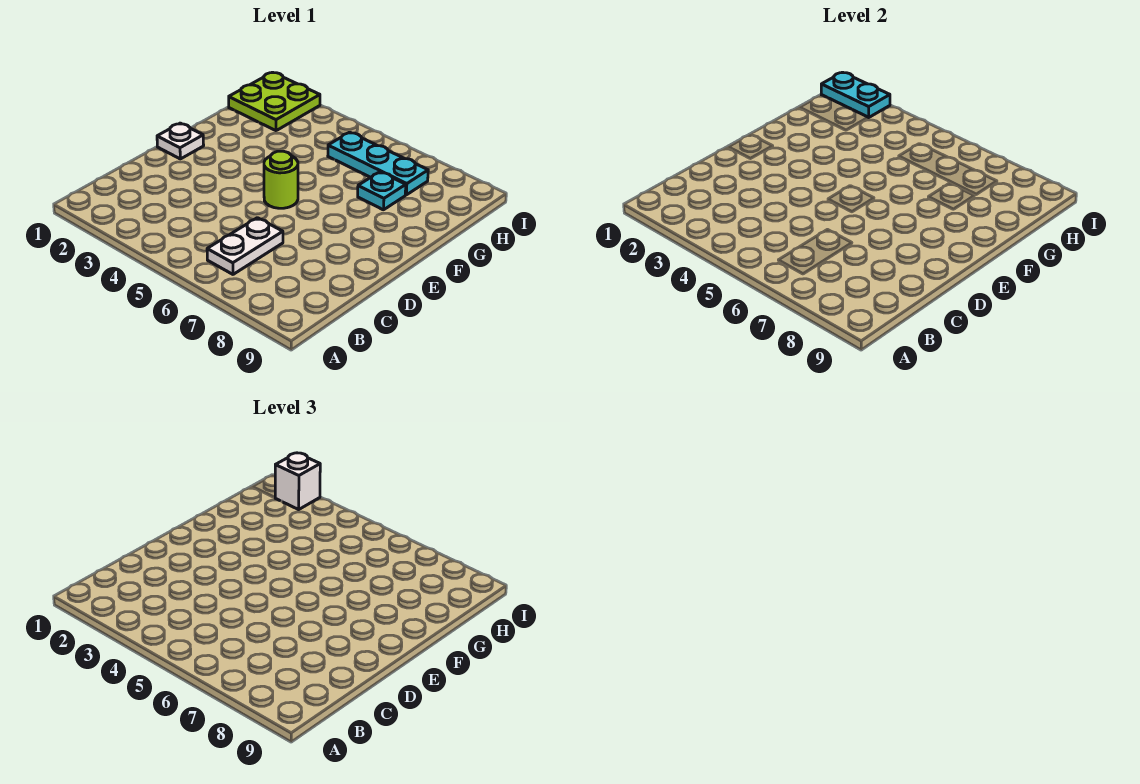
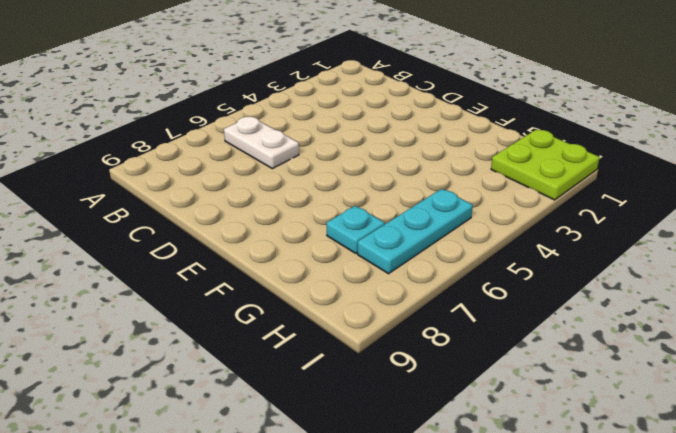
none -> white plate E1 level 1
none -> lime round brick E5 level 1

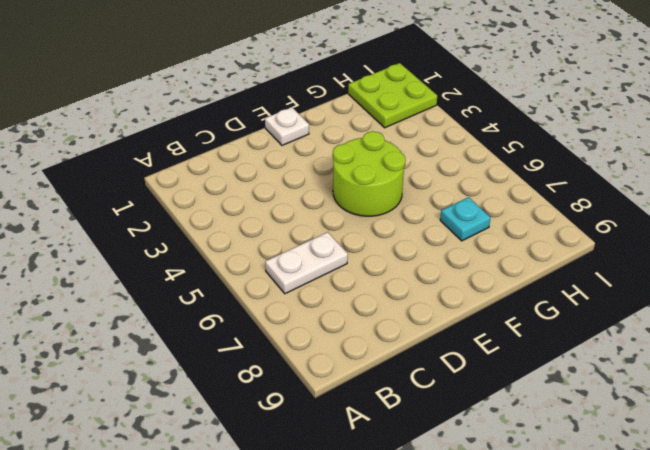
lime round brick E4:F5 level 1 -> lime round brick E5 level 1
none -> cyan plate H5:H7 level 1
none -> cyan plate I1:I2 level 2

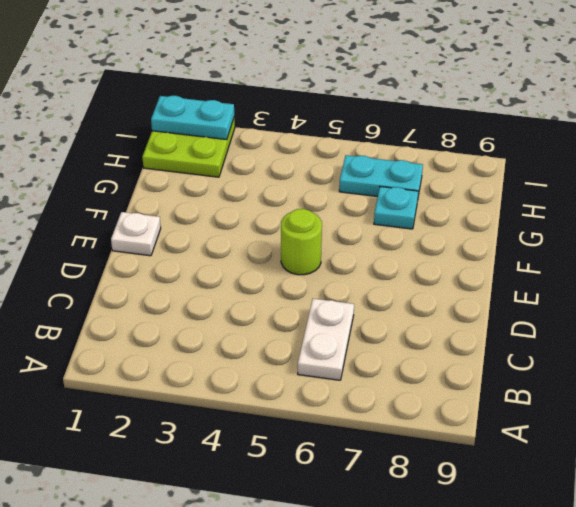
cyan plate H6:H7 level 1 -> cyan plate H5:H7 level 1
none -> white brick I2 level 3

